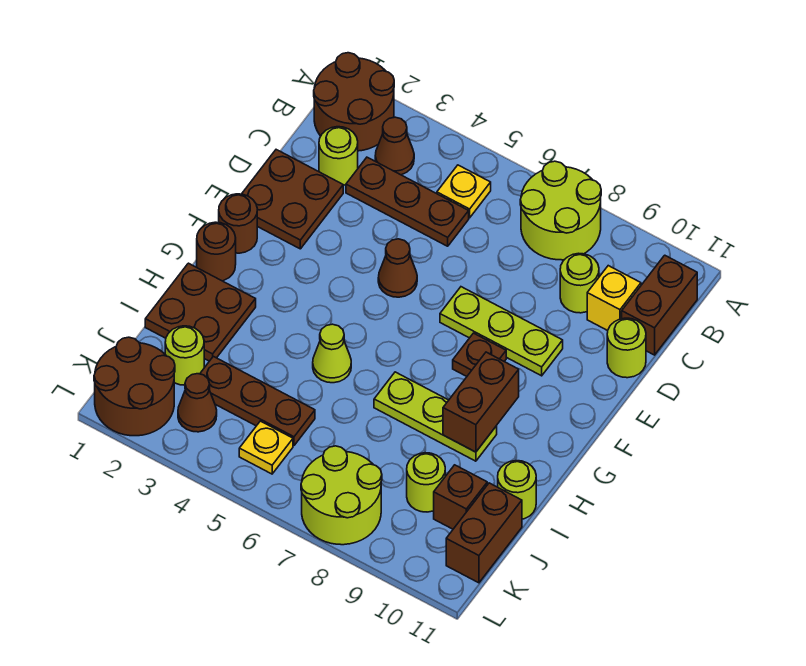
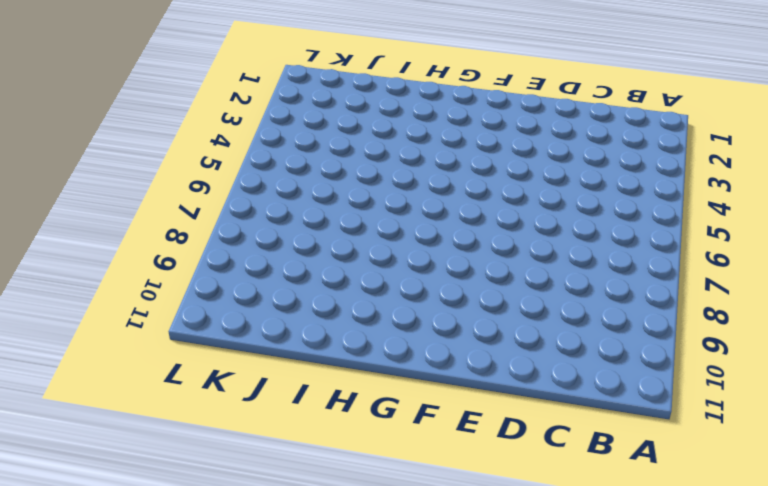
none -> brown round brick A1:B2 level 1
none -> lime round brick A7:B8 level 1
none -> brown cone B3 level 1
none -> yellow plate B5 level 1

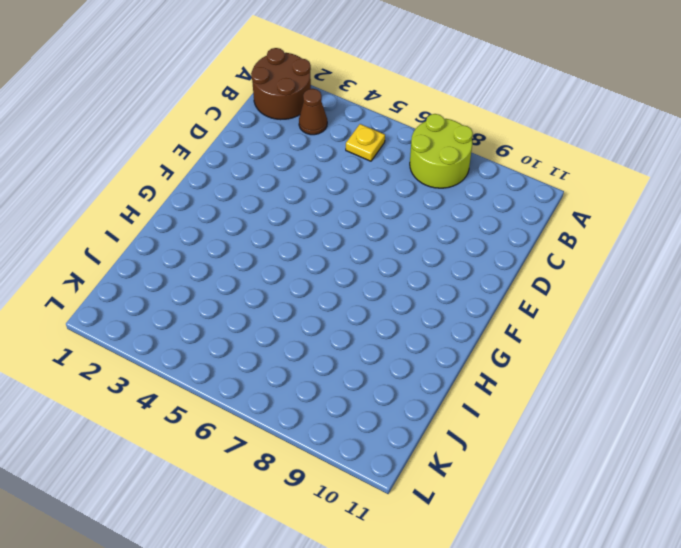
none -> brown brick B11:C11 level 1
none -> lime round brick C2 level 1
none -> brown plate C3:C5 level 1
none -> lime round brick C9 level 1

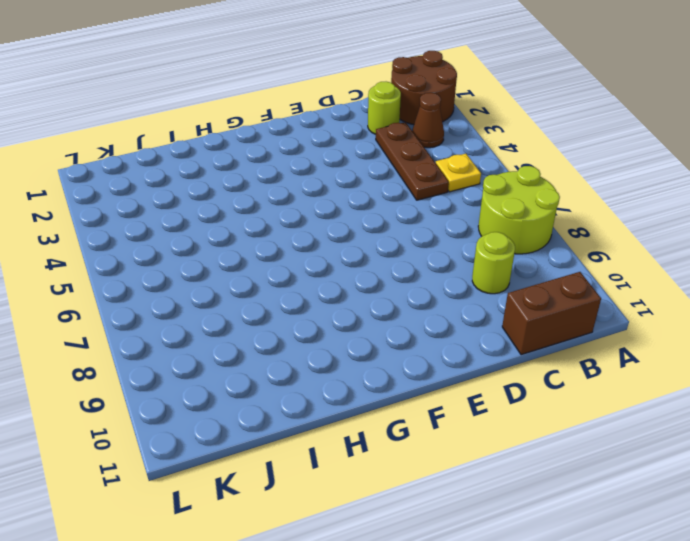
none -> yellow brick C10 level 1
none -> brown plate D1:E2 level 1
none -> lime round brick D11 level 1
none -> brown cone E5 level 1

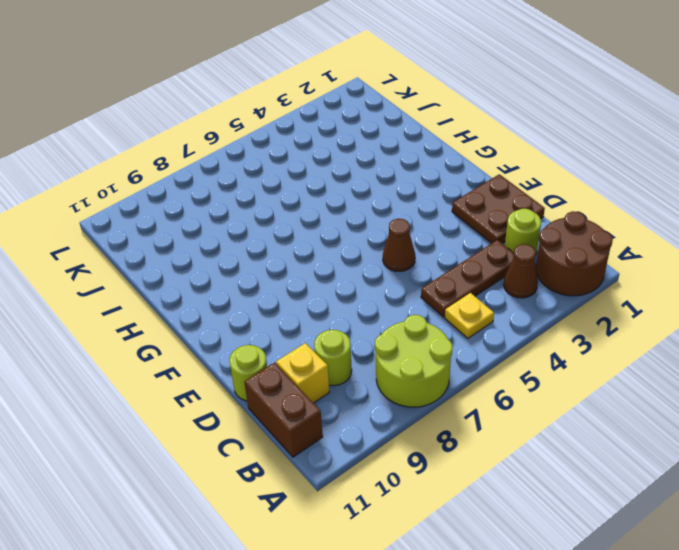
none -> lime plate E7:E9 level 1
none -> brown round brick F1 level 1
none -> brown plate F8 level 1
none -> brown round brick G1 level 1

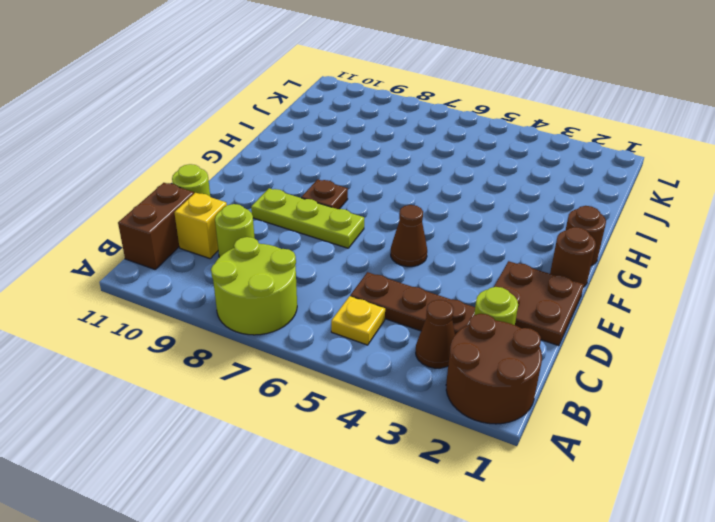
none -> brown plate H1:I2 level 1
none -> lime cone H5 level 1
none -> lime plate H7:H9 level 1
none -> lime round brick I11 level 1

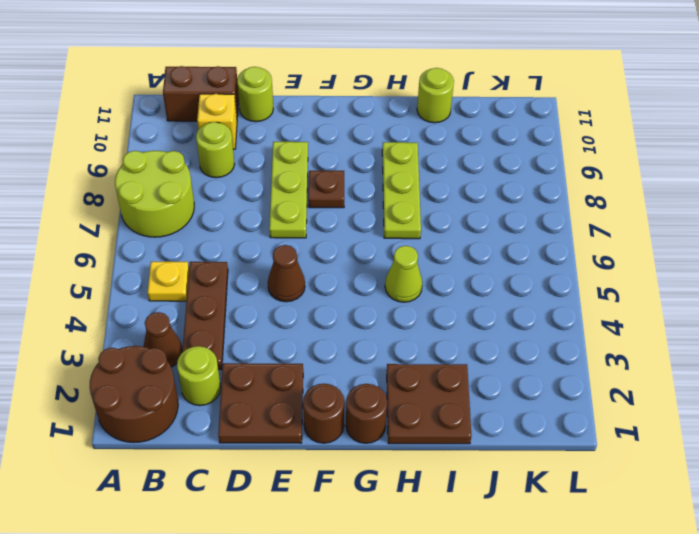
none -> lime round brick J2 level 1
none -> brown plate J3:J5 level 1
none -> lime round brick J9 level 1
none -> brown brick J10 level 1

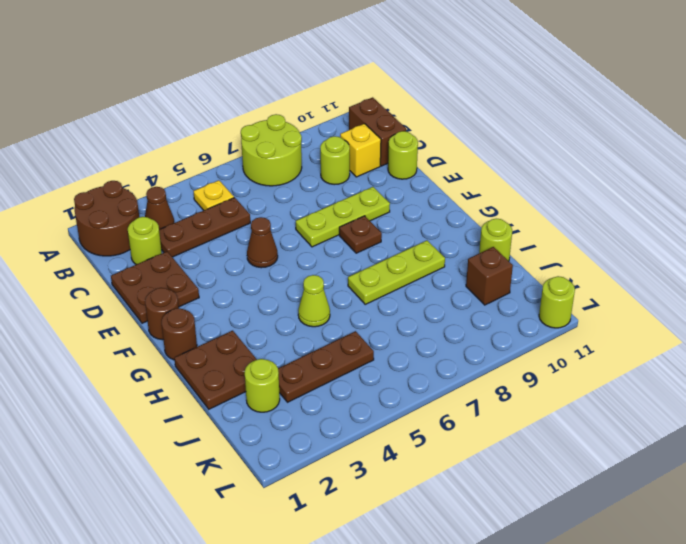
lime round brick L11 level 1 -> lime round brick J9 level 1
none -> brown brick J11:K11 level 1
none -> brown round brick K1:L2 level 1
none -> brown cone K3 level 1
none -> yellow plate K5 level 1

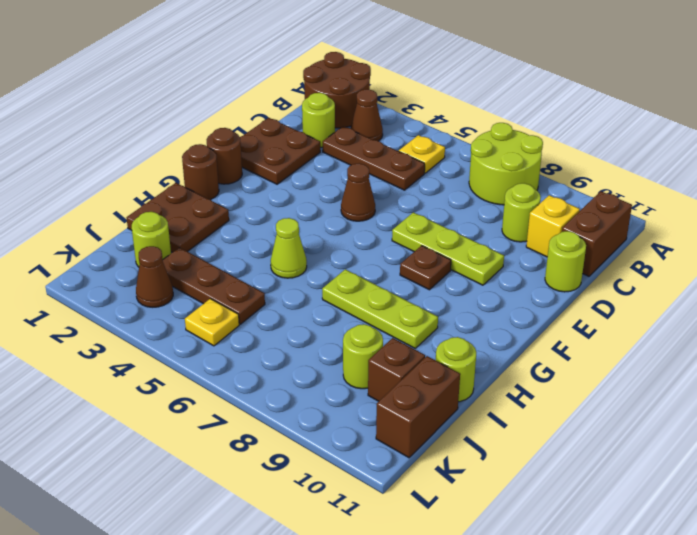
none -> brown round brick K1:L2 level 1
none -> lime round brick K7:L8 level 1
none -> brown brick G9:H9 level 2

